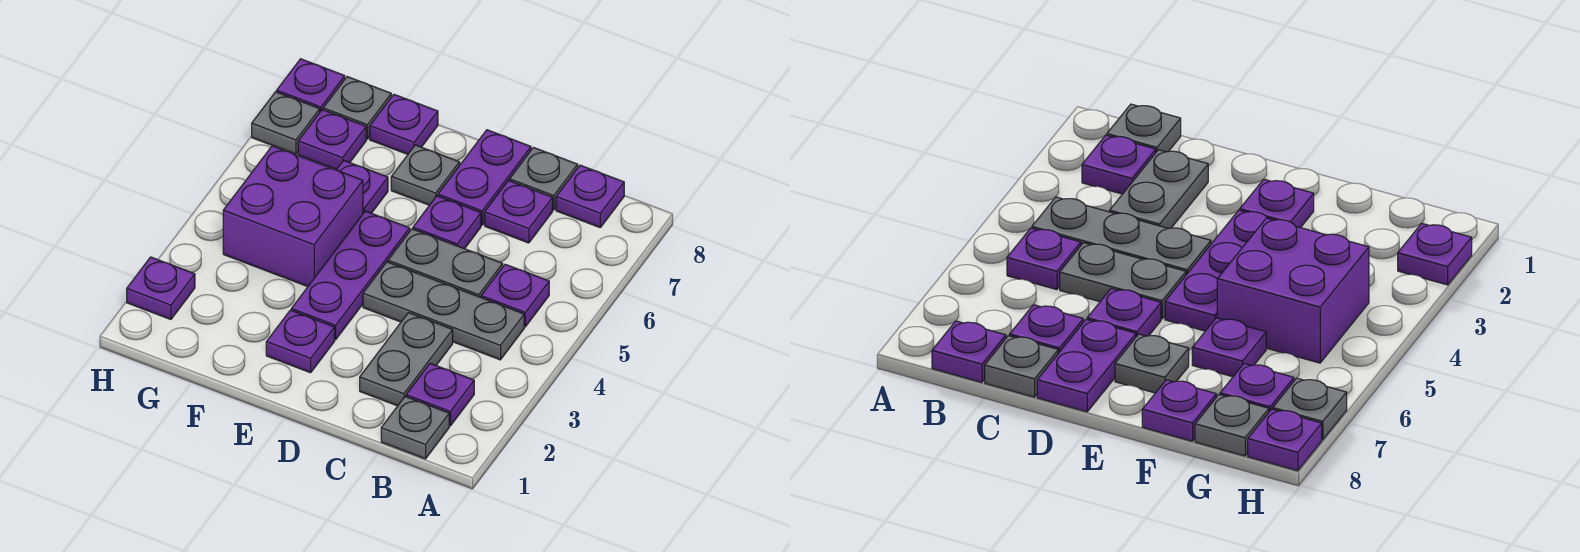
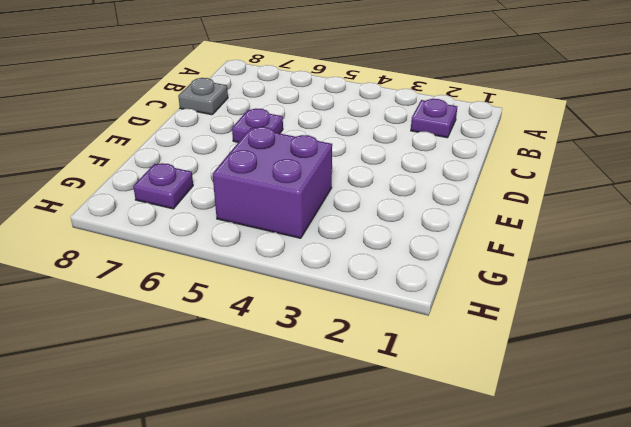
none -> grey plate B1 level 1
none -> grey plate B4:D4 level 1
none -> purple plate B5 level 1

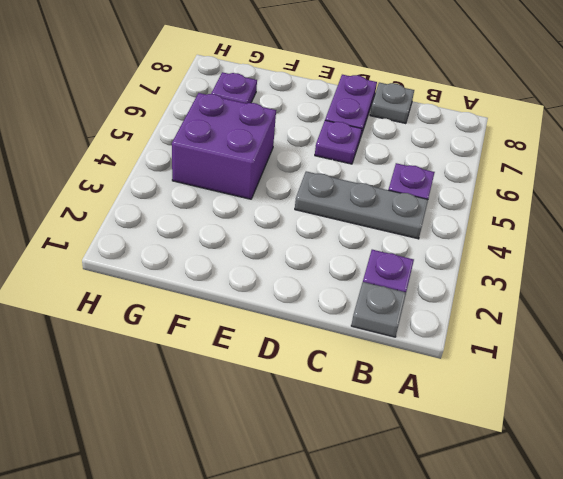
none -> purple plate B8 level 1
none -> grey plate C2:C3 level 1
none -> grey plate C5:D5 level 1

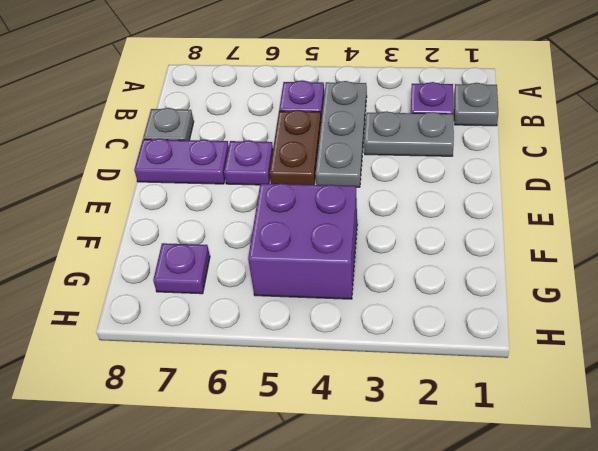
brown plate C5:D5 level 1 -> grey plate C5:D5 level 1
none -> purple plate B8 level 1
none -> purple plate C7 level 1
none -> purple plate E2 level 1

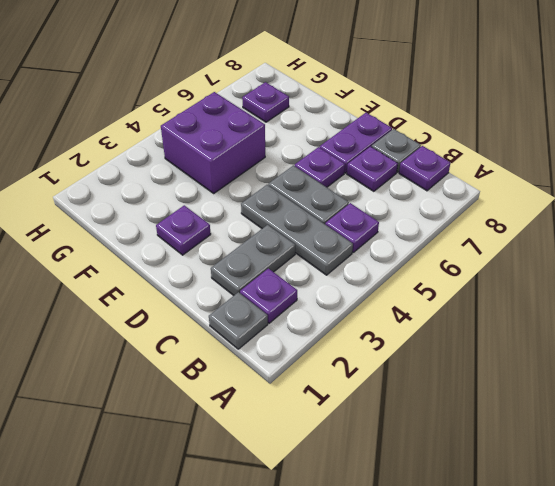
none -> purple plate E3:E5 level 1
none -> grey plate E7 level 1
none -> purple plate F6 level 1

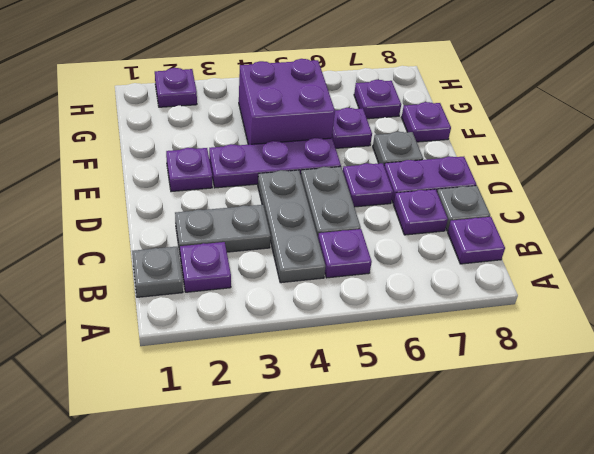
none -> grey plate G8 level 1
none -> grey plate H7 level 1
none -> purple plate H8 level 1

